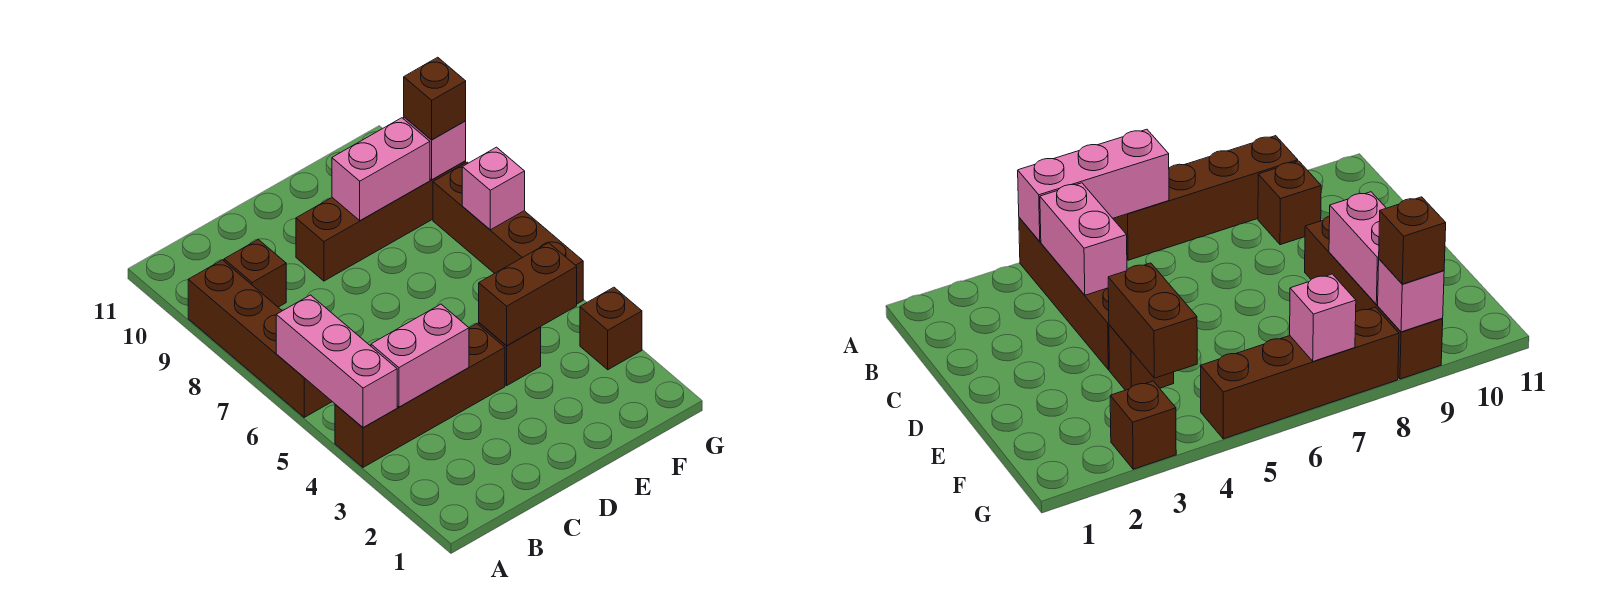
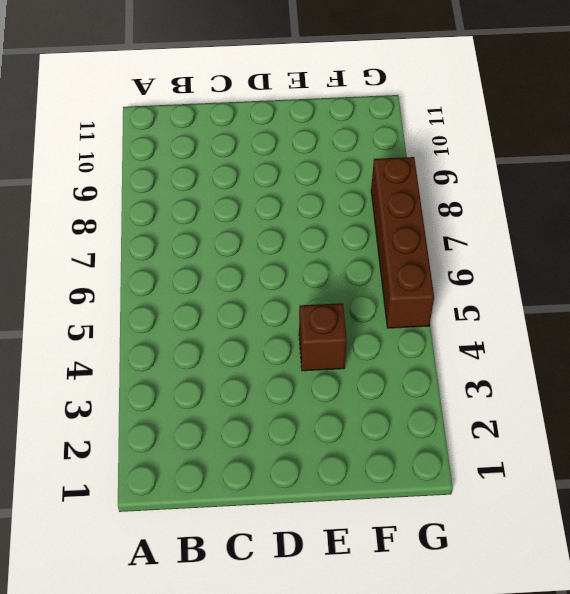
none -> brown brick A4:D4 level 1
none -> brown brick A6:A9 level 1
none -> brown brick B9 level 1

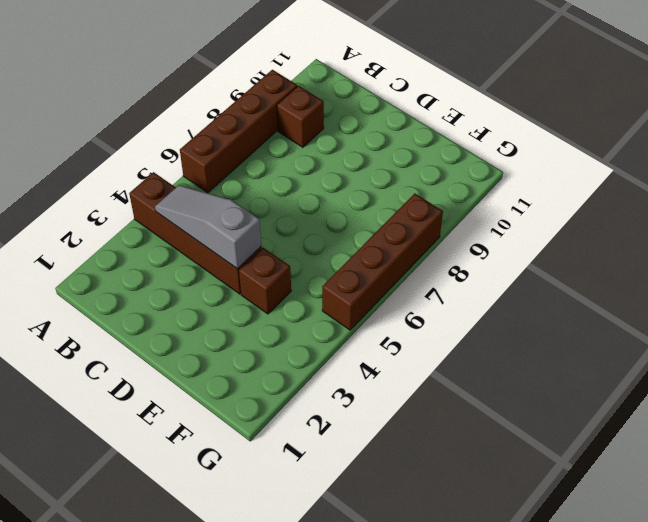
grey slope B4:D4 level 2 top D -> pink brick B4:C4 level 2
none -> brown brick D9:G9 level 1
none -> brown brick G3 level 1
none -> pink brick A4:A6 level 2

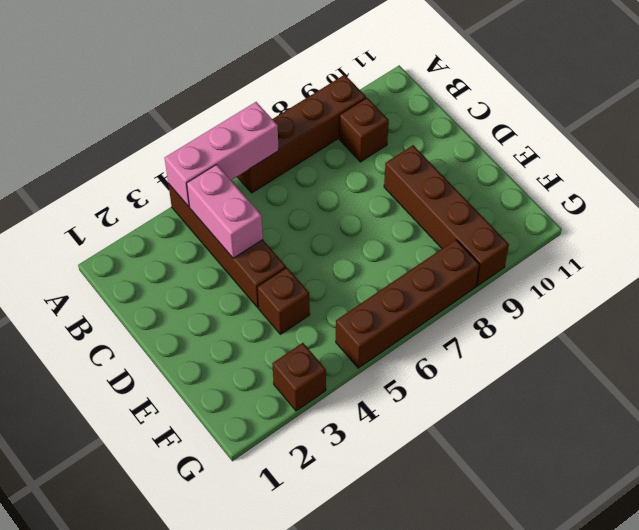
none -> brown brick E4:F4 level 2
none -> pink brick E9:F9 level 2
none -> pink brick G7 level 2

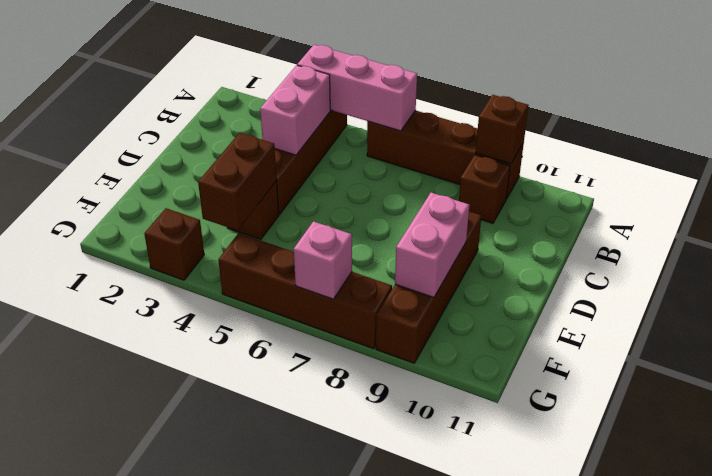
brown brick A9 level 2 -> brown brick G9 level 3
none -> pink brick G9 level 2

